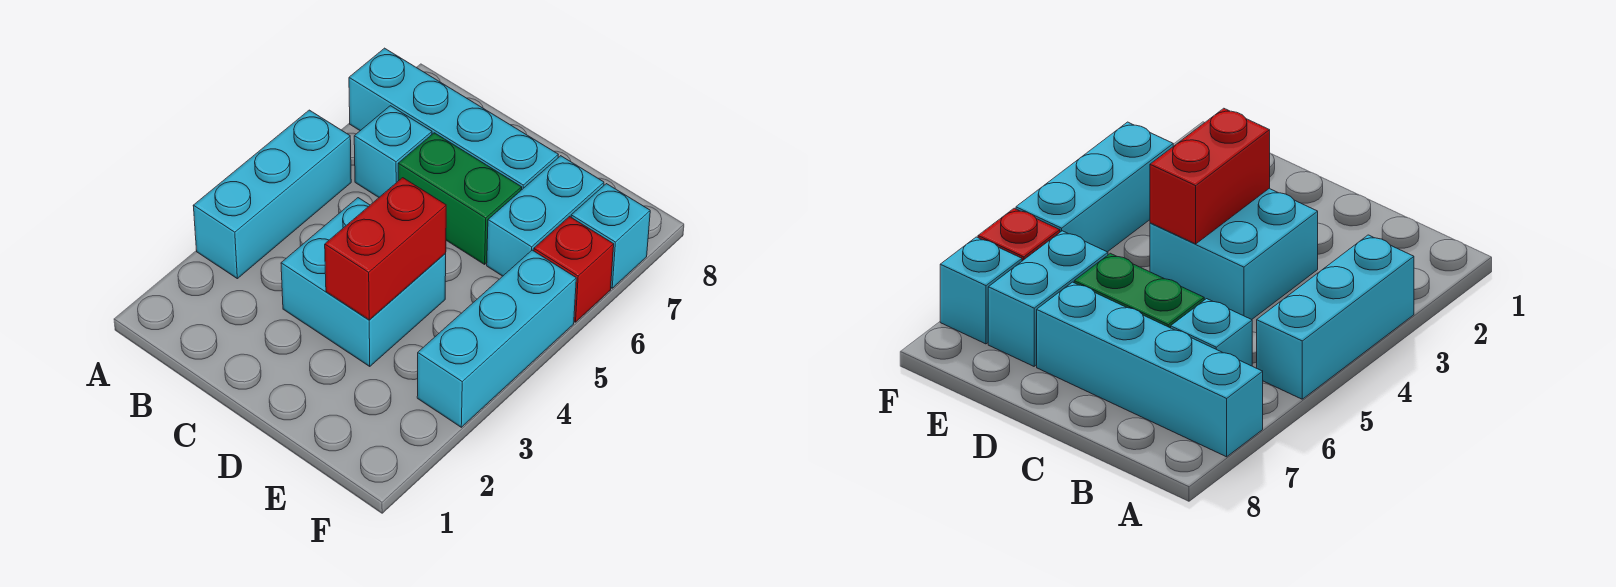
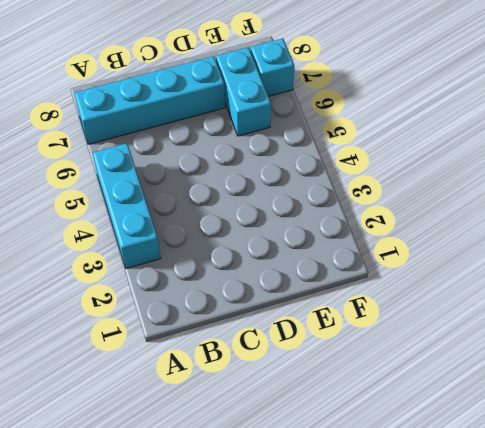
none -> cyan brick B6 level 1
none -> cyan brick C3:D4 level 1

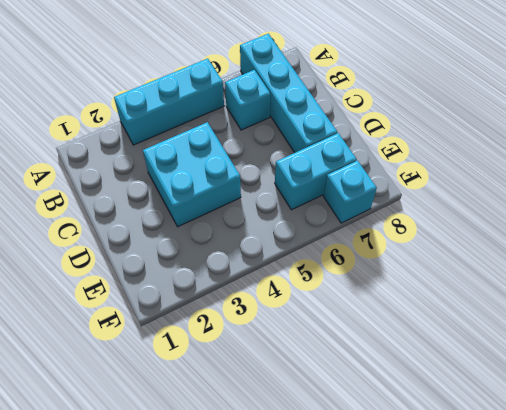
none -> green brick C6:D6 level 1
none -> cyan brick F3:F5 level 1

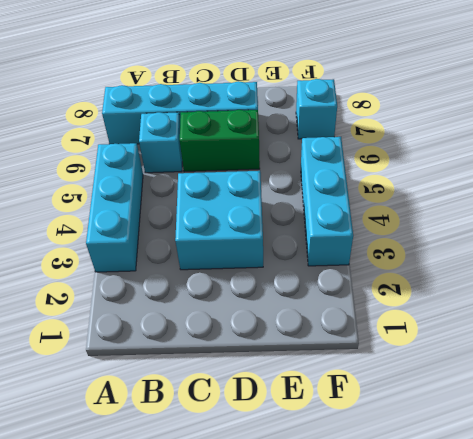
none -> cyan brick E6:E7 level 1
none -> red brick F6 level 1

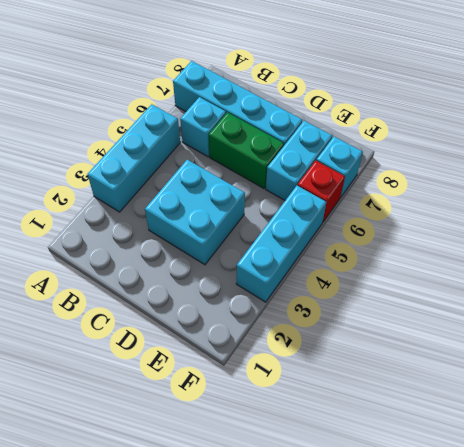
none -> red brick D3:D4 level 2

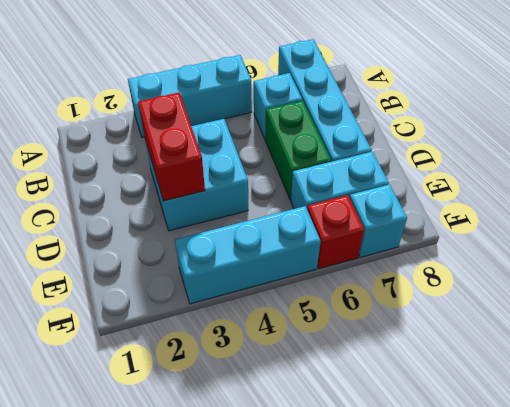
red brick C3:D3 level 2 -> red brick D3:D4 level 2

